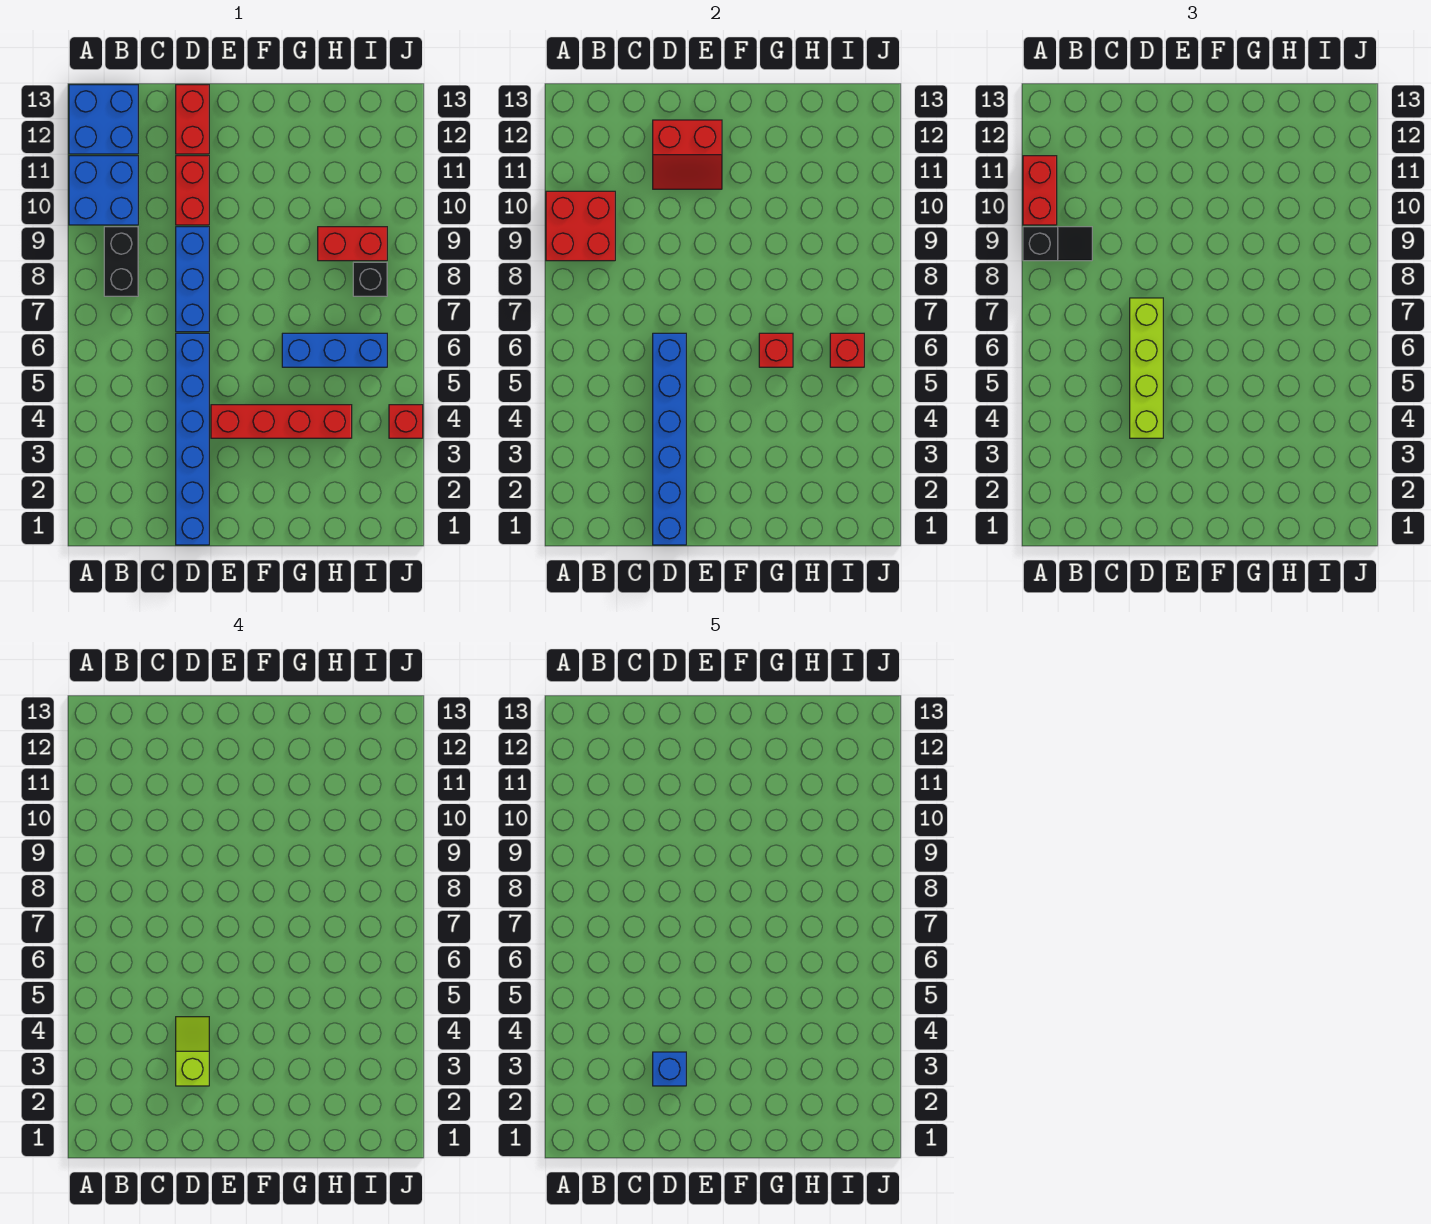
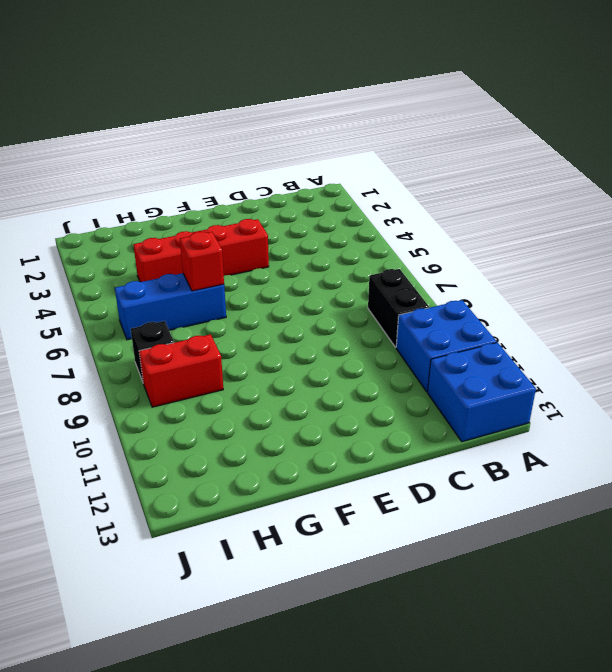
none -> blue brick D1:D6 level 1
none -> blue brick D7:D9 level 1
none -> red brick D10:D11 level 1

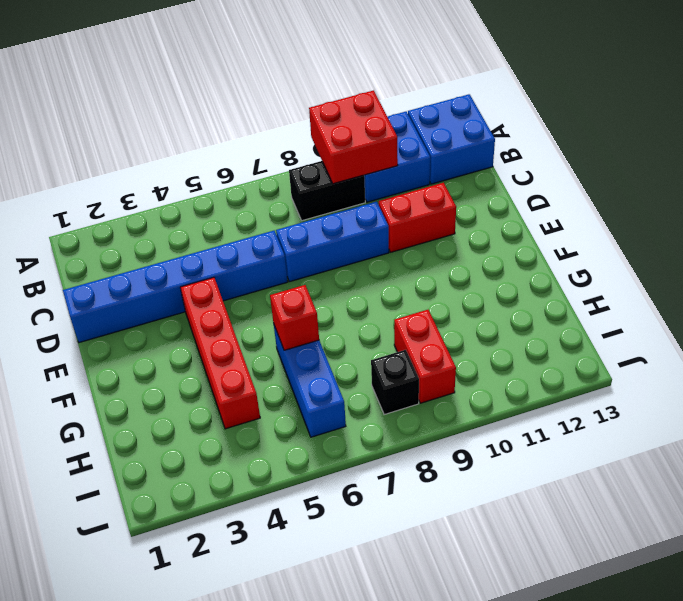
none -> red brick D12:D13 level 1
none -> red brick J4 level 1
none -> blue brick D1:D6 level 2

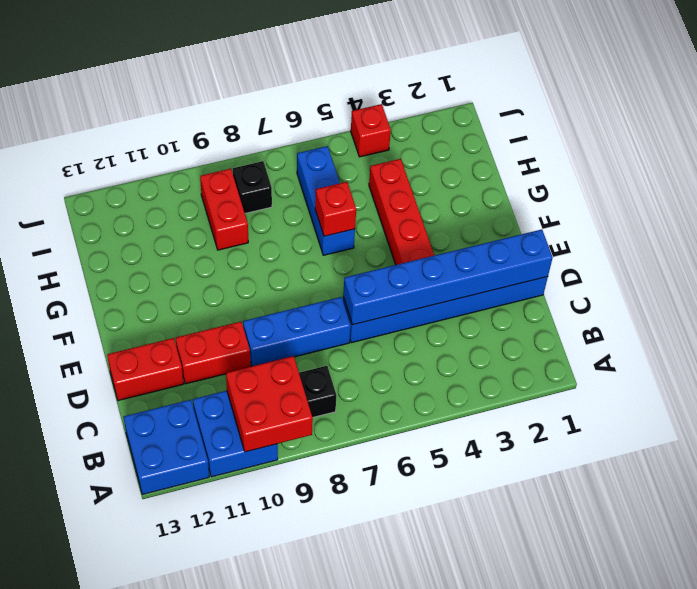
none -> red slope D11:E12 level 2 top 12
none -> red brick I6 level 2
none -> black slope A9:B9 level 3 top A

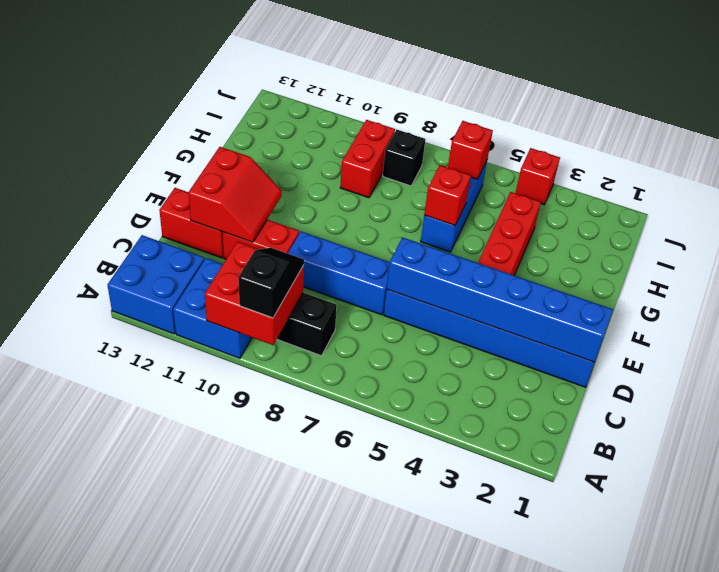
none -> red brick A10:A11 level 3
none -> lime brick D4:D7 level 3
none -> lime slope D3:D4 level 4 top 3

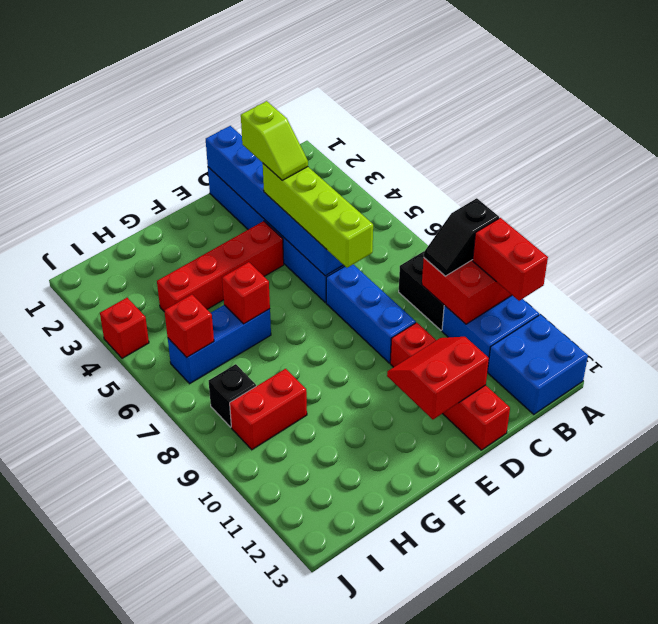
none -> blue brick D3 level 5

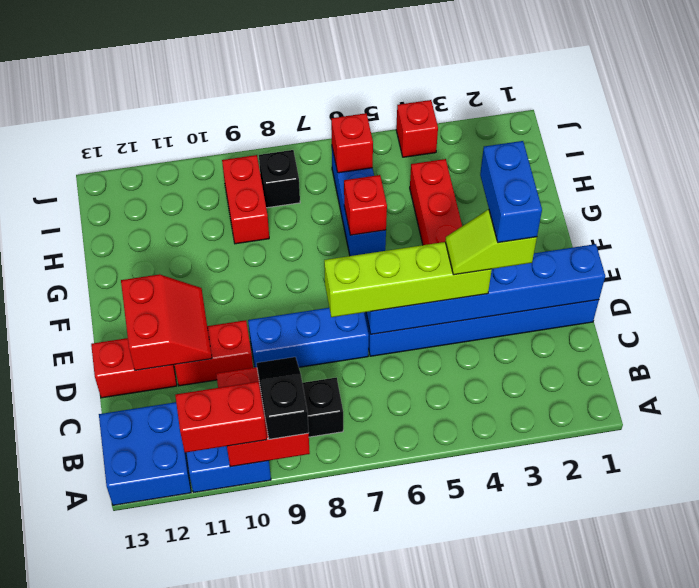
blue brick D3:E3 level 5 -> blue brick D3 level 5

